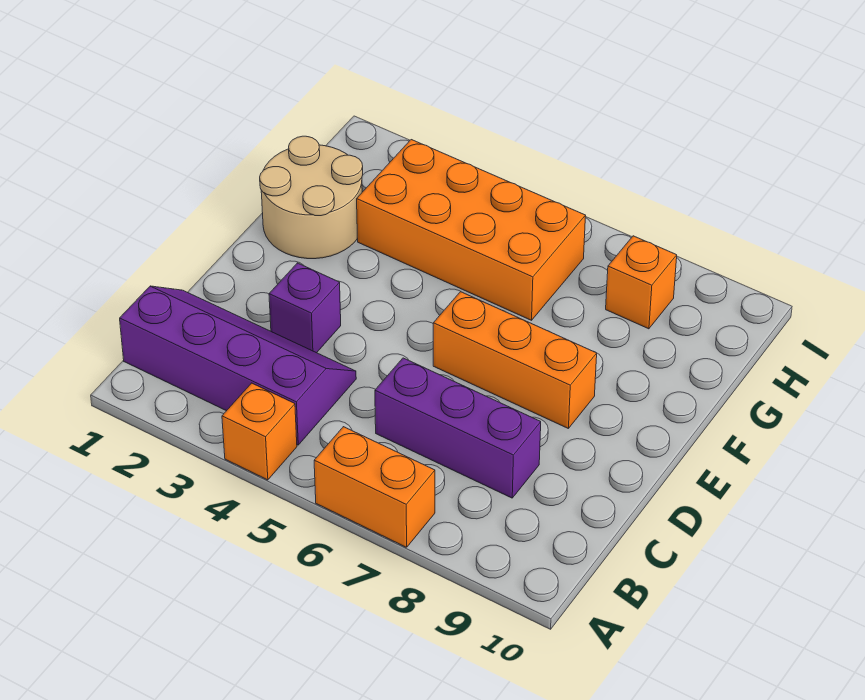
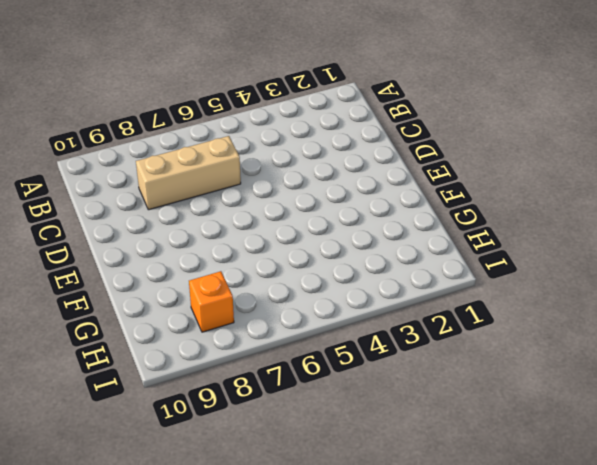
tan brick C6:C8 level 1 -> purple brick C6:C8 level 1
none -> orange brick A4 level 1
none -> orange brick A6:A7 level 1

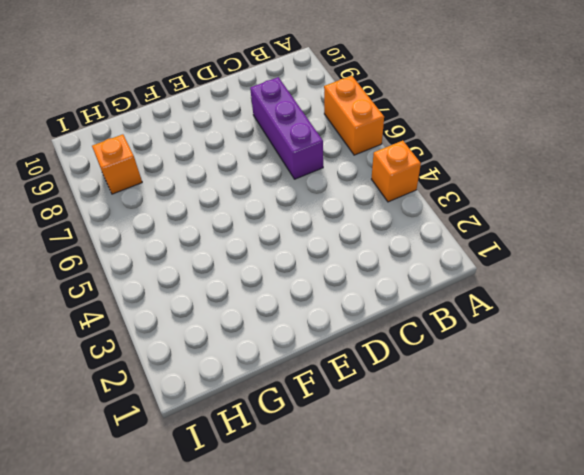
none -> purple slope B1:C4 level 1 top B
none -> purple brick D3 level 1

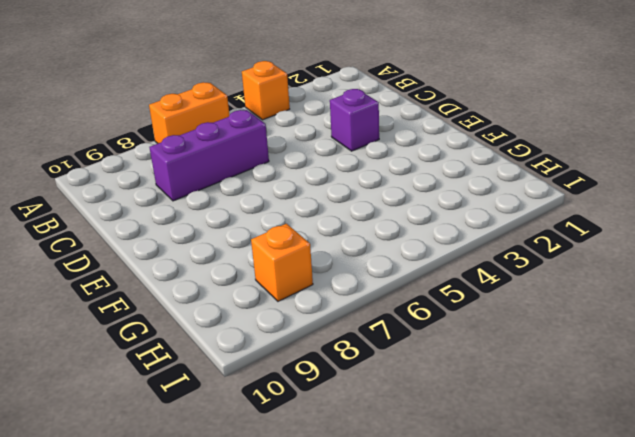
none -> purple slope B1:C4 level 1 top B
none -> orange brick E6:E8 level 1

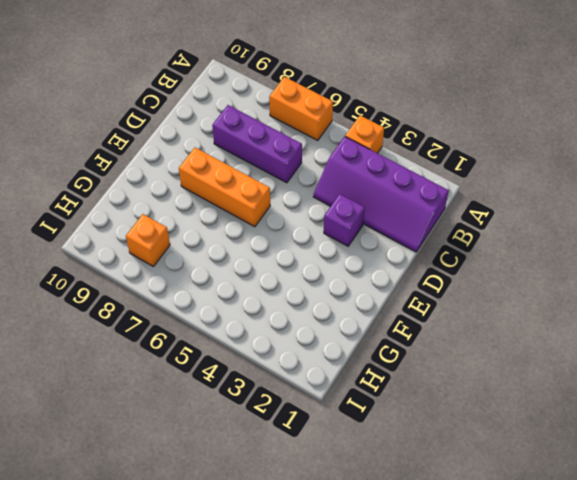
none -> tan round brick F1:G2 level 1
none -> orange brick G3:H6 level 1

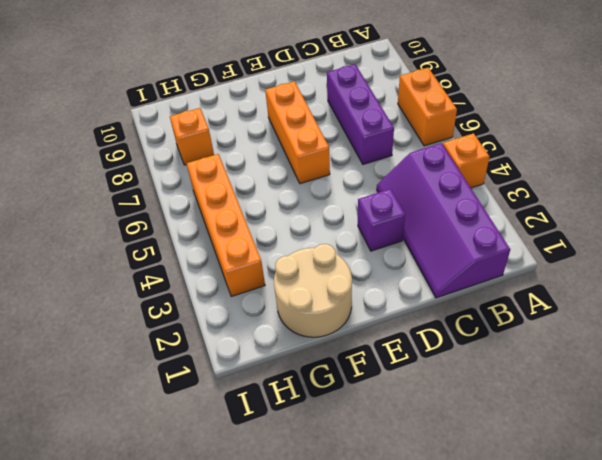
orange brick H3:H6 level 1 -> orange brick G3:H6 level 1

